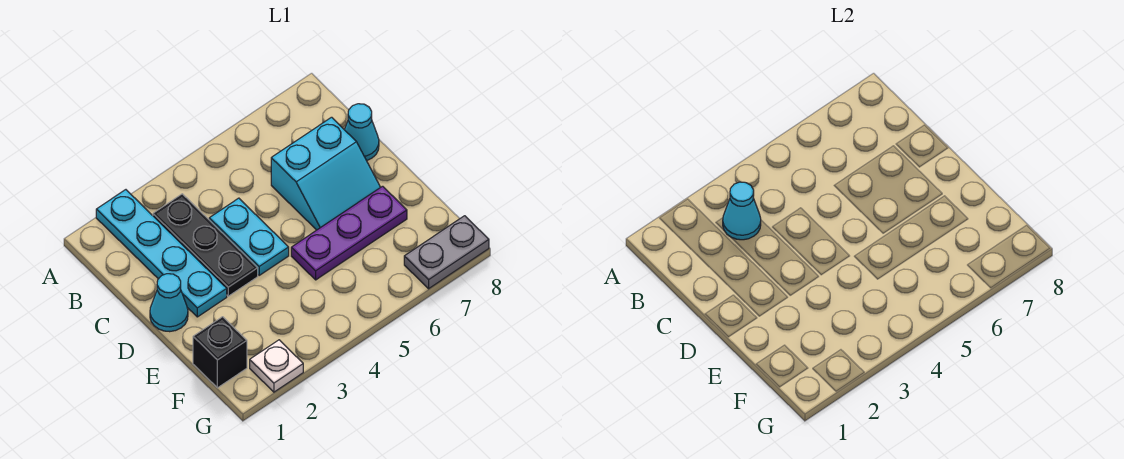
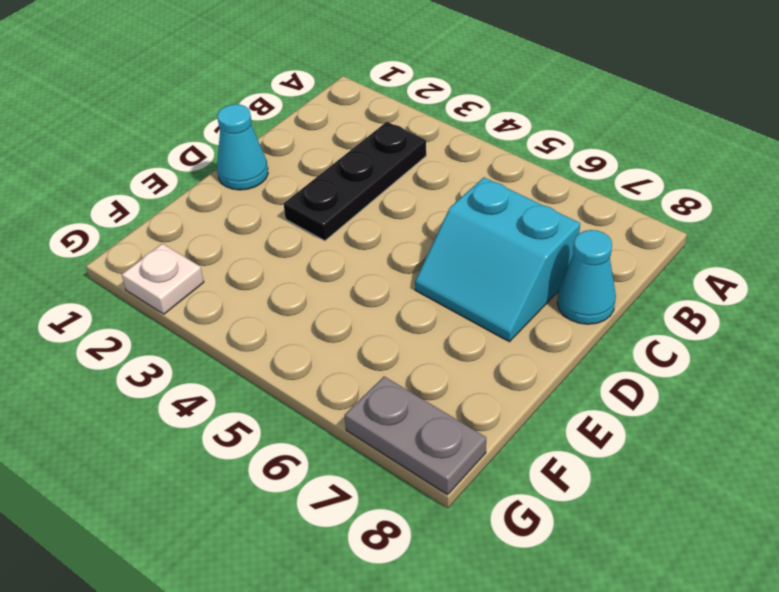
none -> cyan plate A2:D2 level 1
none -> cyan plate C4:D4 level 1

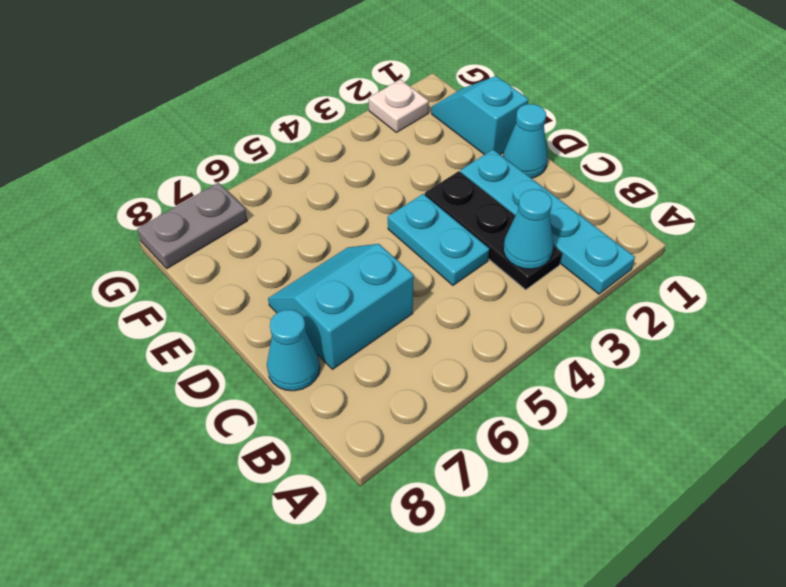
cyan slope E1:F1 level 1 top E -> black brick F1 level 1
none -> purple plate E5:E7 level 1

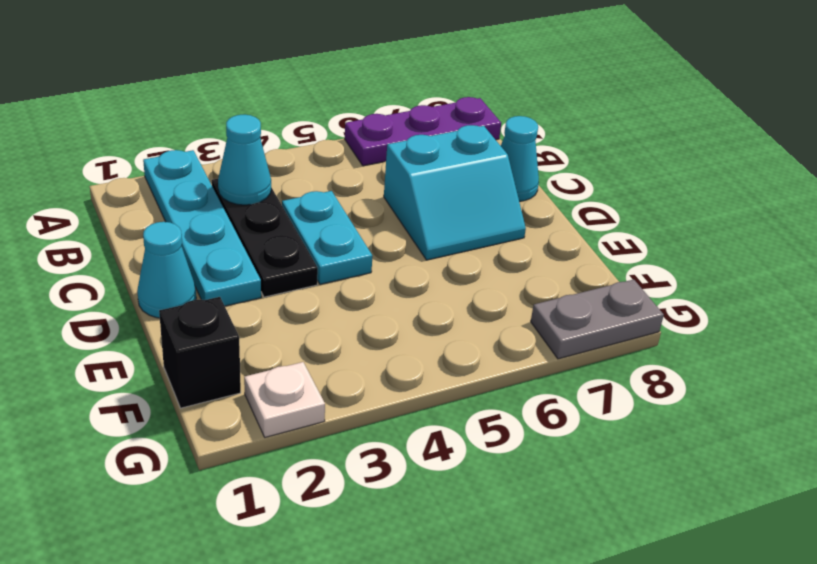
purple plate A6:A8 level 1 -> purple plate E5:E7 level 1

